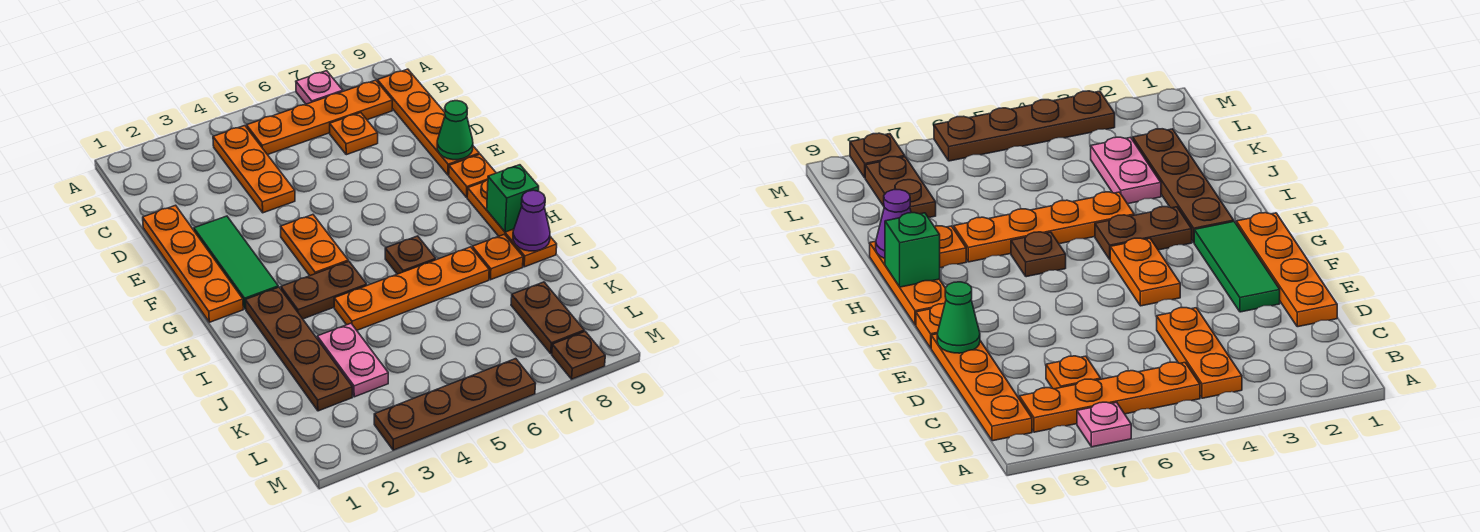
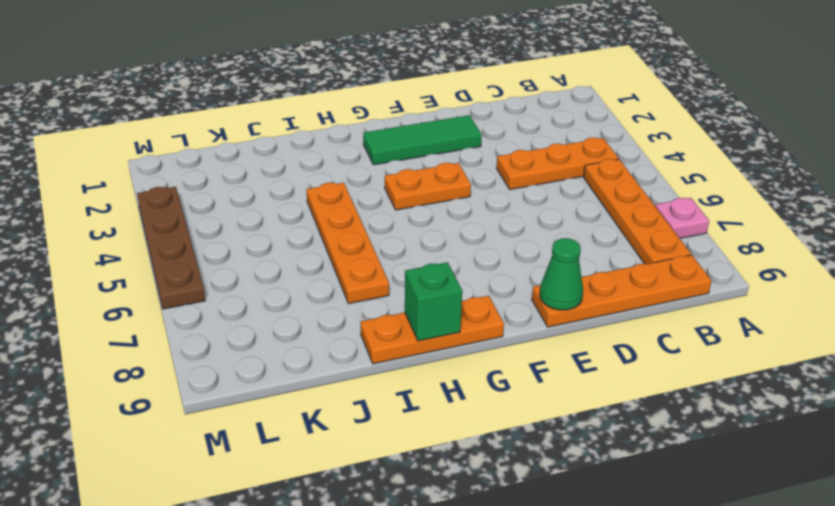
none -> orange plate C7 level 1
none -> orange plate D1:G1 level 1
none -> orange plate F9 level 1

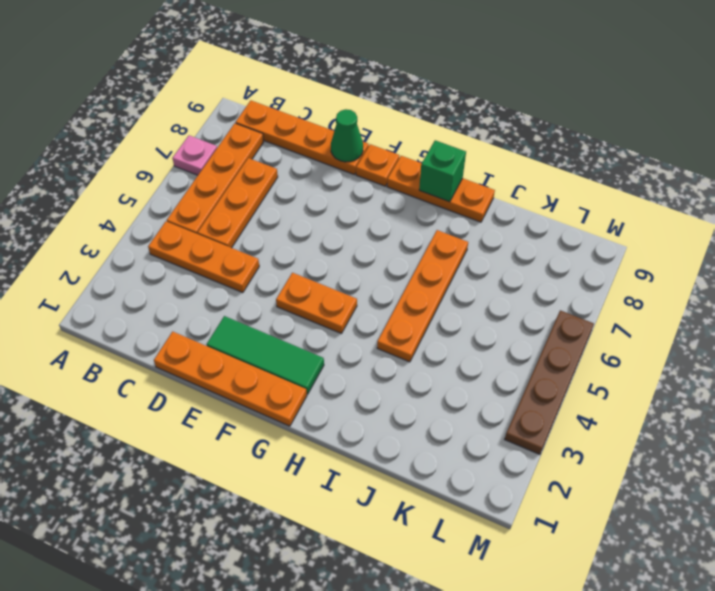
orange plate C5:C7 level 1 -> orange plate C7 level 1
none -> brown plate H2:K2 level 1
none -> brown plate H3:H4 level 1
none -> brown plate H6 level 1

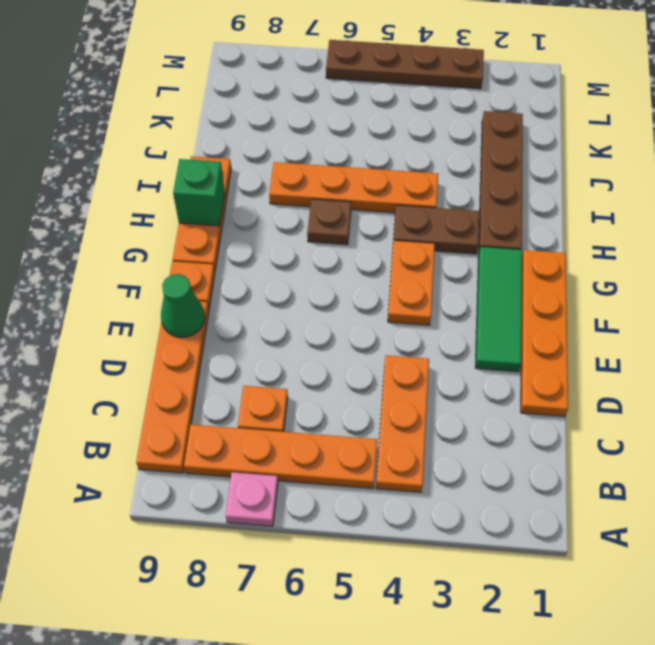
none -> orange plate I8 level 1
none -> pink plate J3:K3 level 1
none -> brown plate K8:L8 level 1

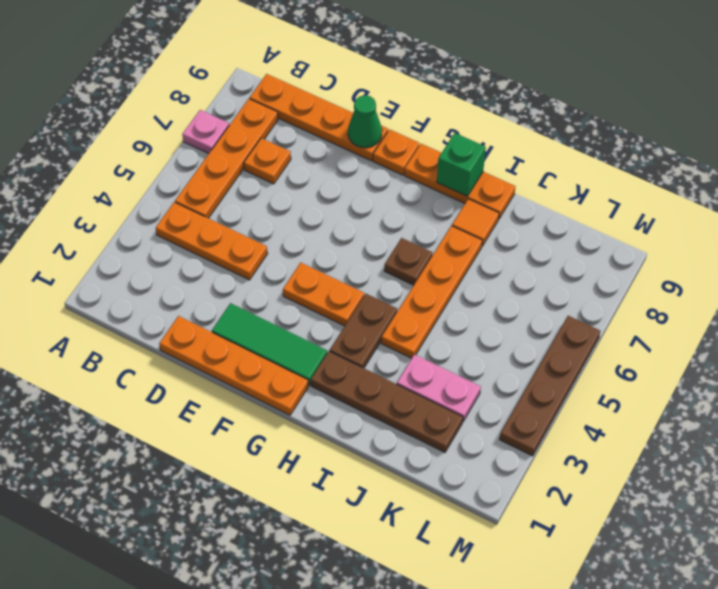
orange tile I8 level 1 -> orange plate I8 level 1
none -> brown plate K8:L8 level 1
none -> brown plate M8 level 1
none -> purple cone I9 level 2

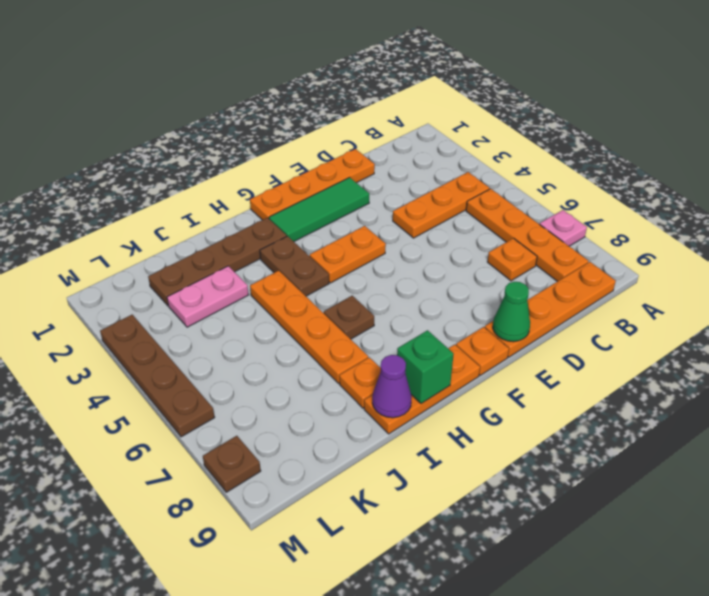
none -> brown plate K8:L8 level 1

